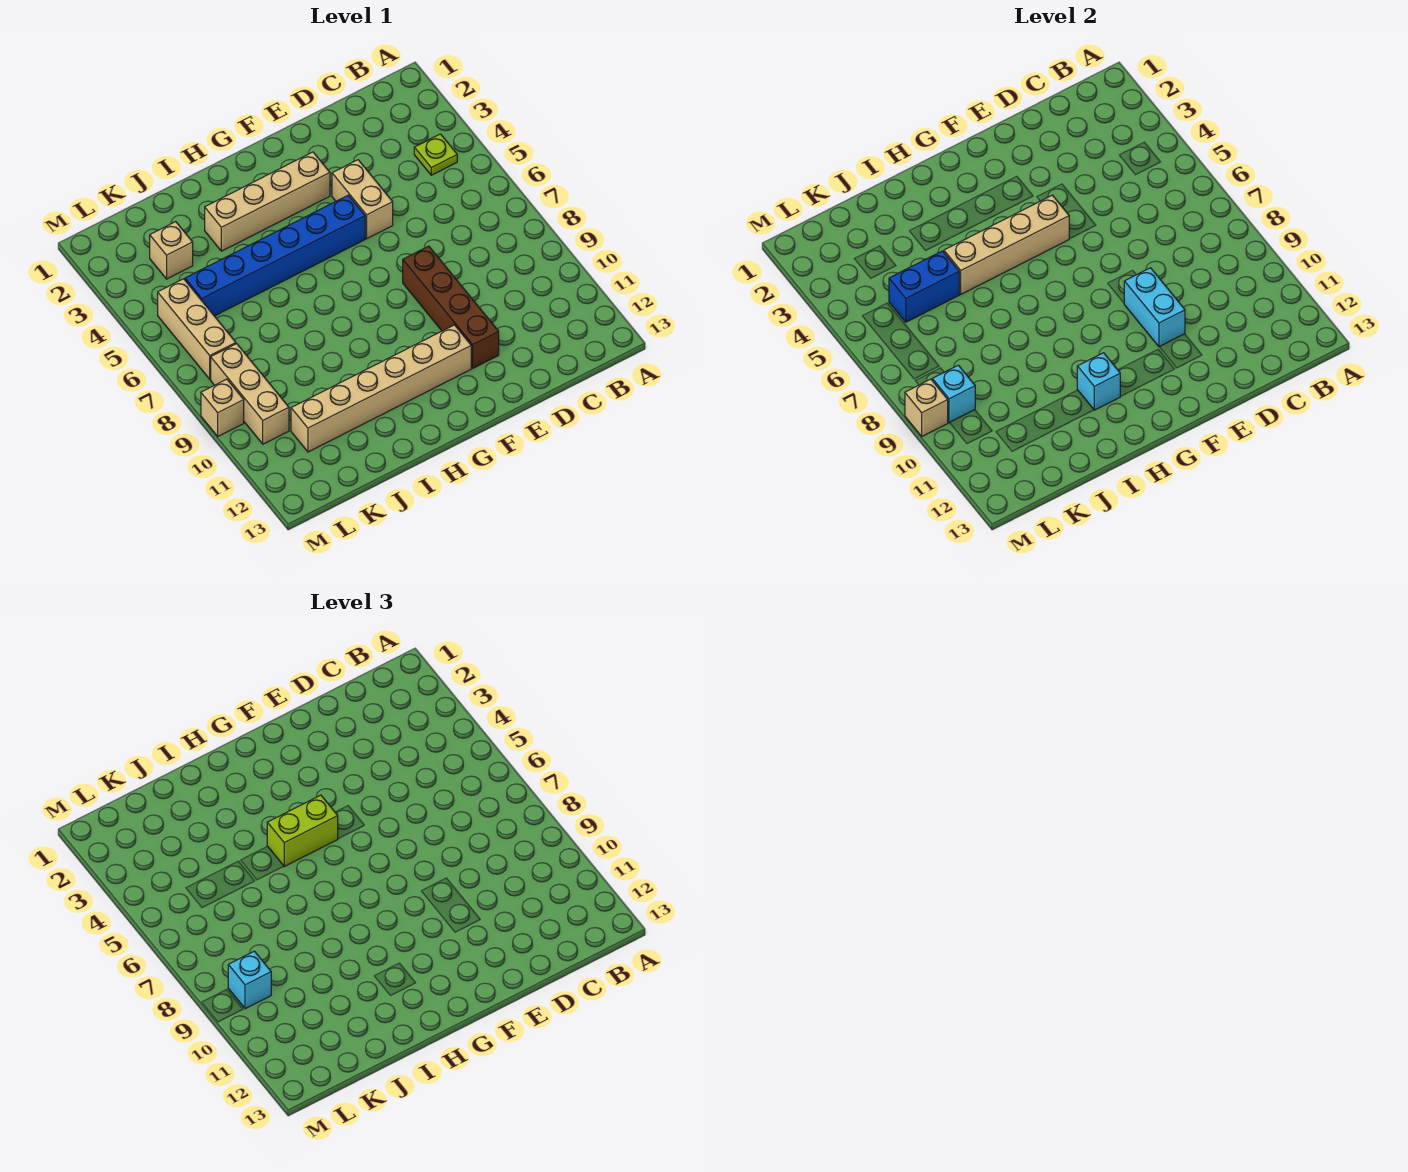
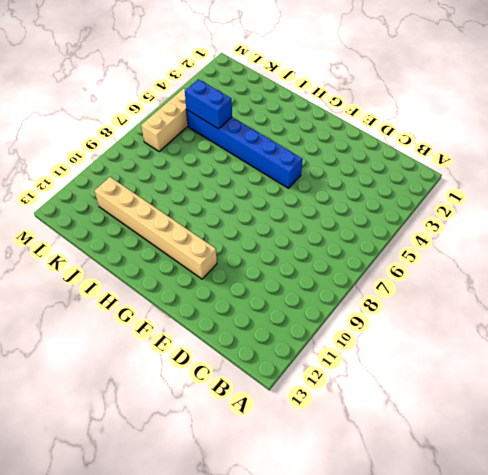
none -> lime plate B4 level 1
none -> tan brick E4:E5 level 1
none -> brown brick E8:E11 level 1

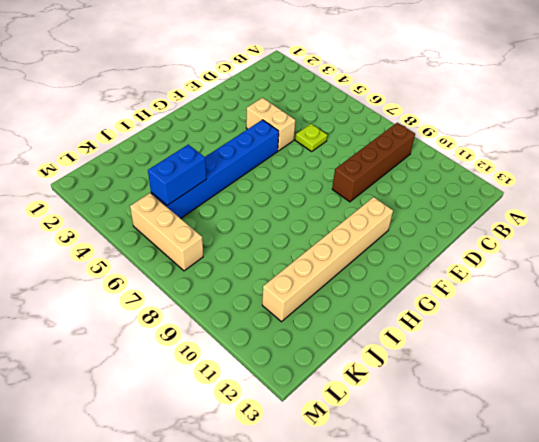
brown brick B9:E9 level 1 -> brown brick E8:E11 level 1
lime plate D6 level 1 -> lime plate B4 level 1
none -> tan brick F3:I3 level 1
none -> tan brick K3 level 1
none -> tan brick L8:L10 level 1

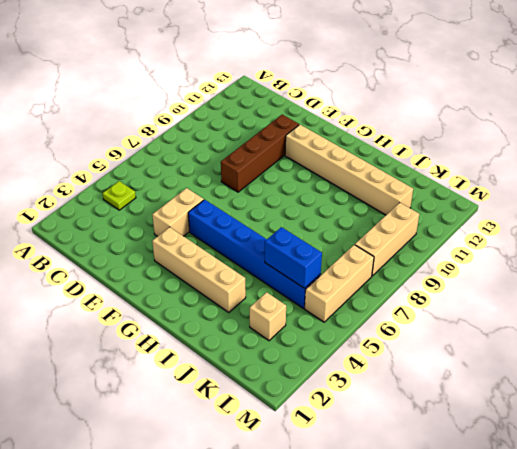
none -> tan brick M9 level 1
none -> cyan brick E9:E10 level 2
none -> tan brick F5:I5 level 2

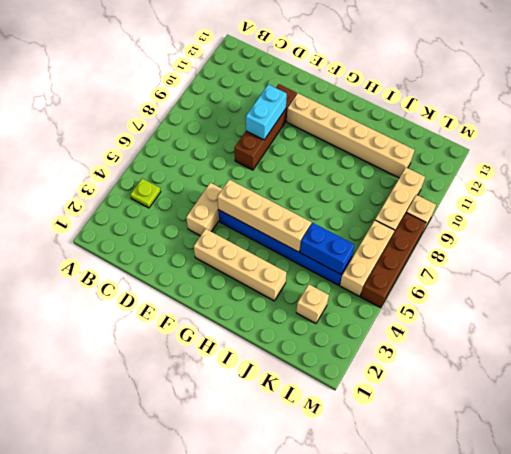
brown brick M5:M8 level 1 -> none
none -> cyan brick H11 level 2
none -> cyan brick L9 level 2
none -> tan brick M9 level 2

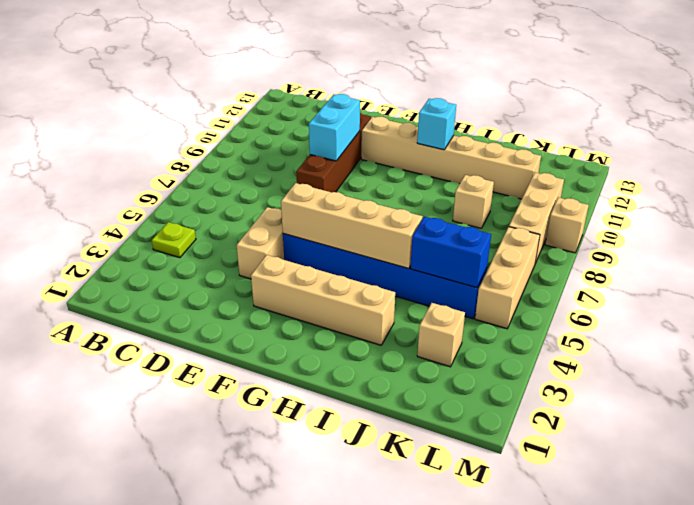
tan brick J9 level 1 -> tan brick M9 level 2
none -> cyan brick L9 level 2
none -> lime brick G5:H5 level 3
none -> cyan brick L9 level 3

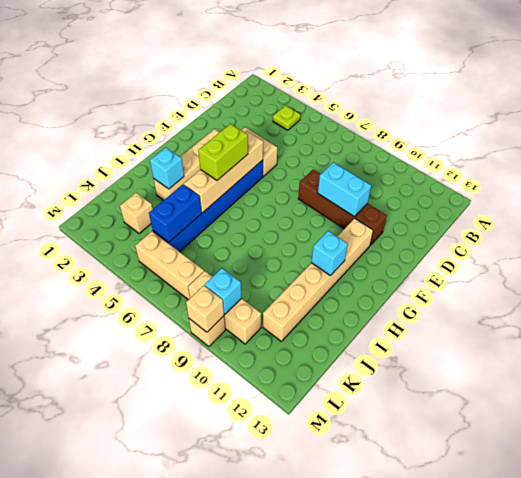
cyan brick I3 level 2 -> cyan brick L9 level 3

